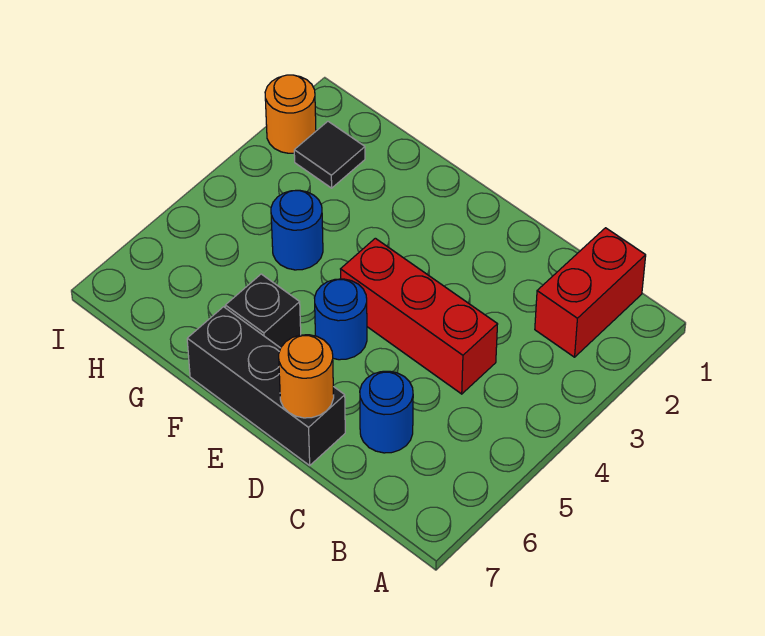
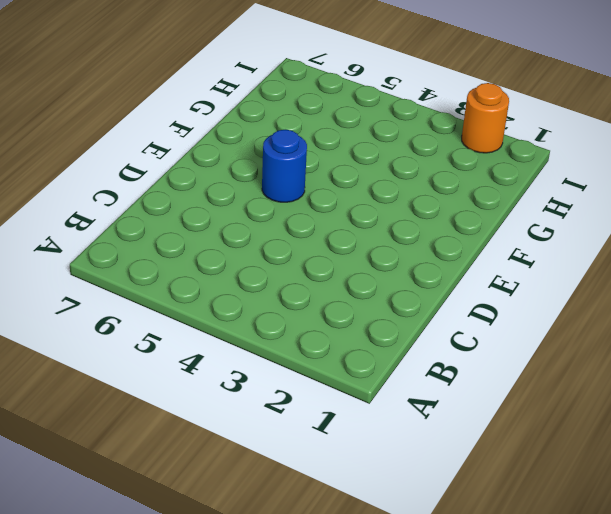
none -> red brick B1:B2 level 1
none -> red brick C4:E4 level 1

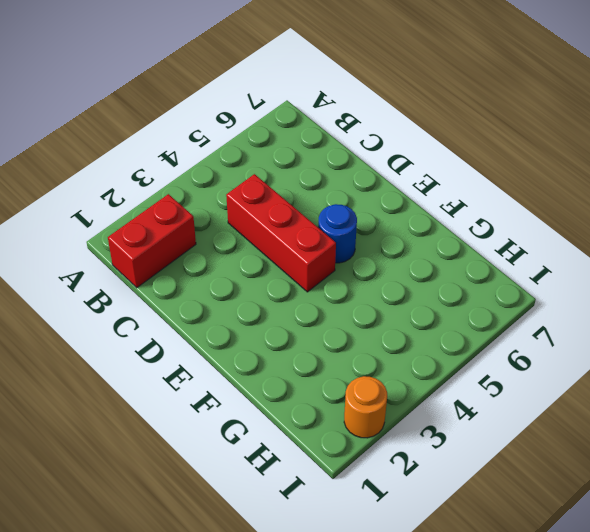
none -> blue round brick C6 level 1
none -> black brick D7:F7 level 1

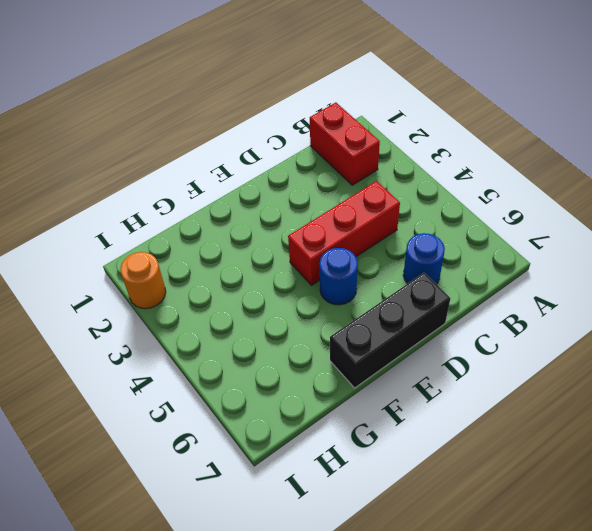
none -> black brick F6 level 1
none -> blue round brick G4 level 1

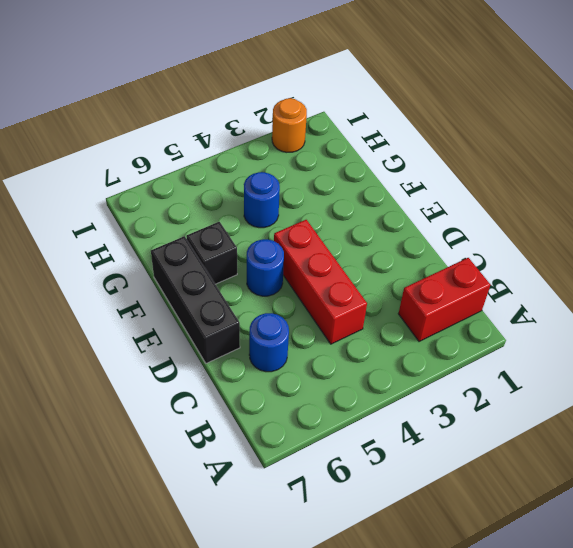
none -> black tile H2 level 1
none -> orange round brick D7 level 2

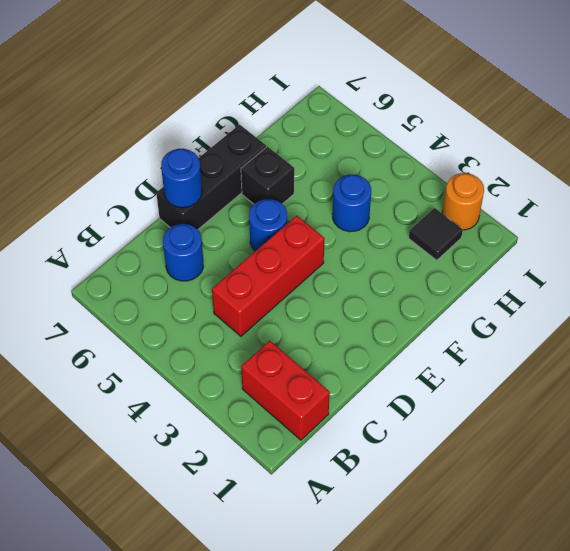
blue round brick D7 level 2 -> orange round brick D7 level 2

